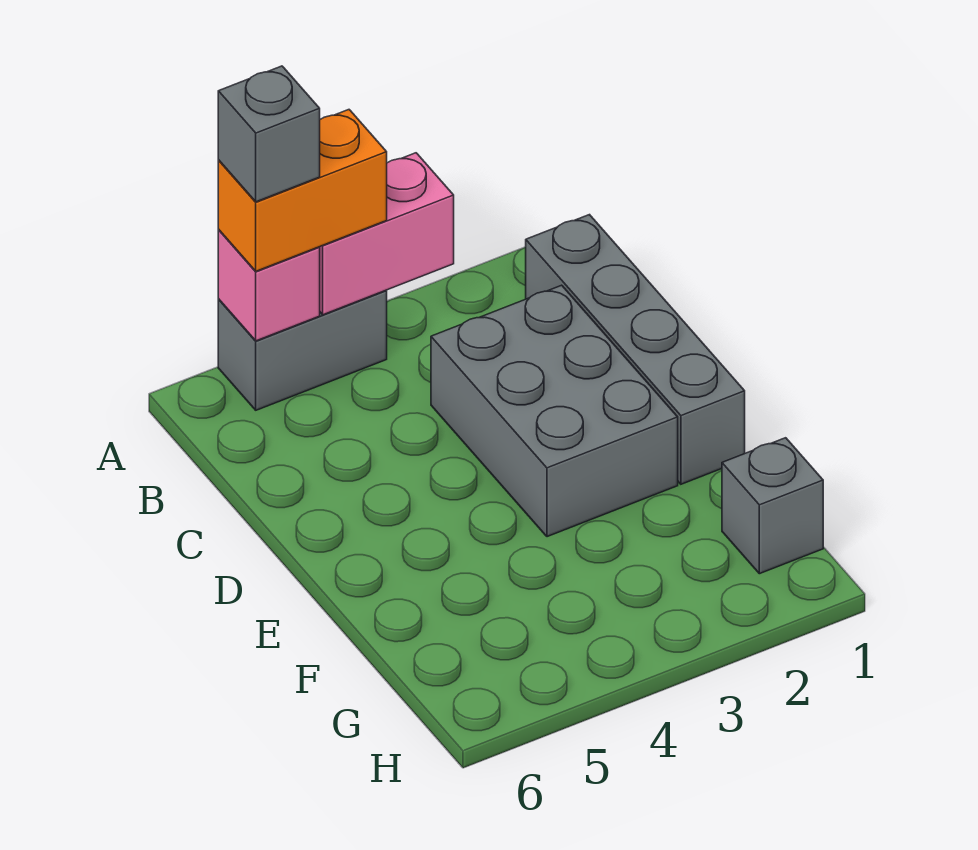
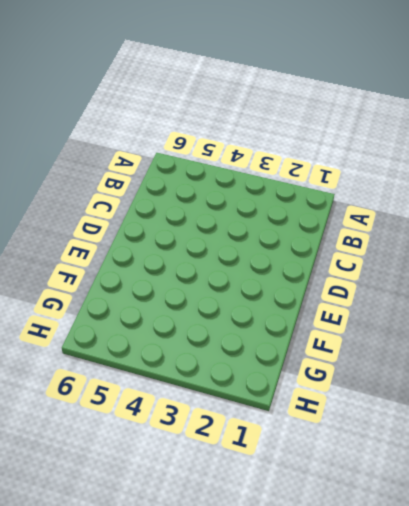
none -> grey brick A4:A5 level 1
none -> grey brick B1:E1 level 1

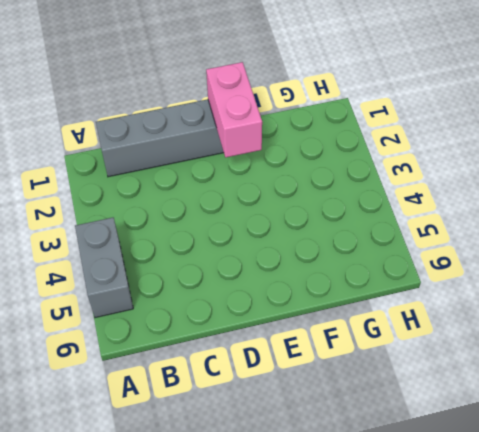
pink brick E1:E2 level 2 -> pink brick A3:A4 level 2
none -> grey brick C2:E3 level 1
none -> grey brick G1 level 1

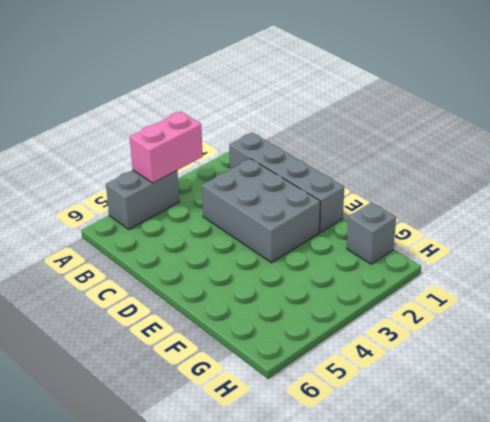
none -> pink brick A5 level 2
none -> orange brick A4:A5 level 3

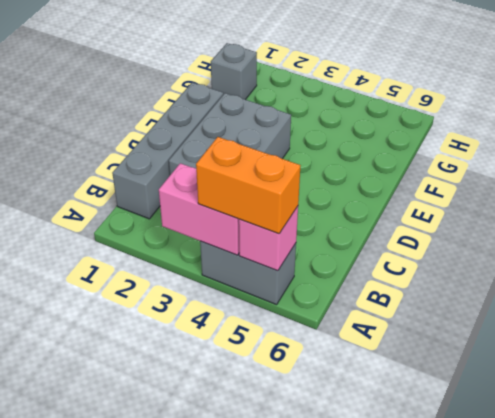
none -> grey brick A5 level 4

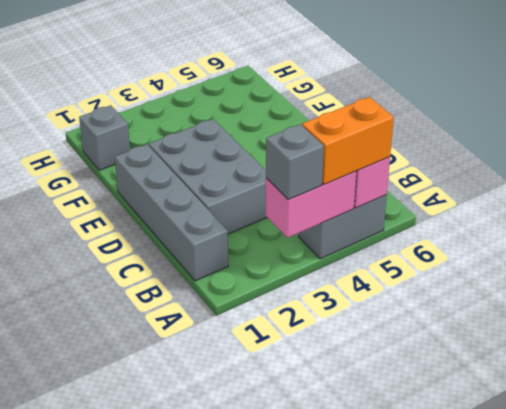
grey brick A3 level 3 -> grey brick A5 level 4

